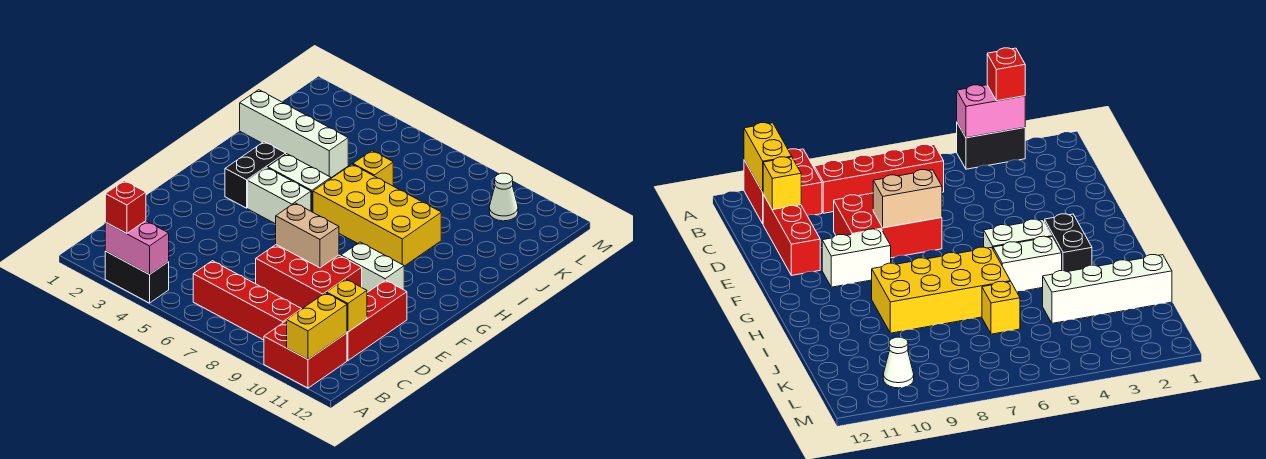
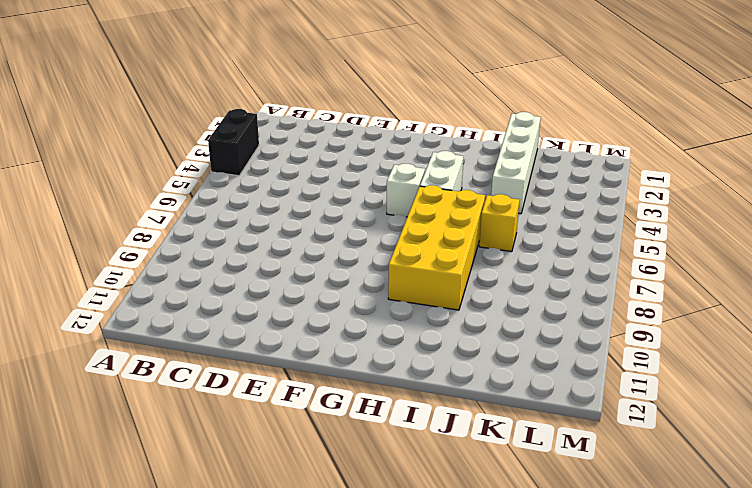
white brick G5 level 1 -> white brick G4:G5 level 1
none -> red brick A10:B11 level 1
none -> red brick B6:B9 level 1
none -> red brick C11:E11 level 1

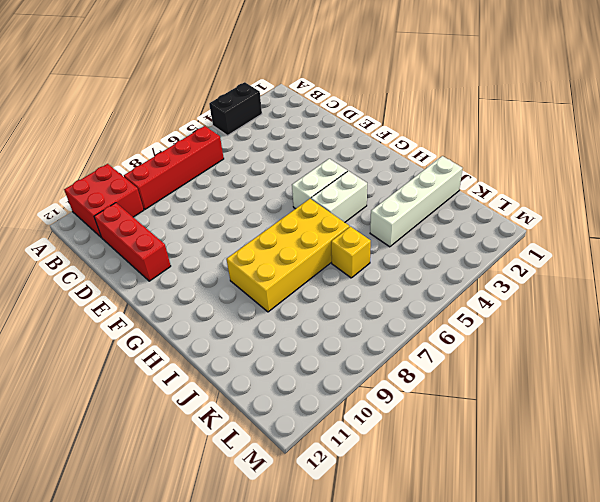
none -> red brick D7:E9 level 1
none -> white brick F9:F10 level 1
none -> black brick G3:H3 level 1

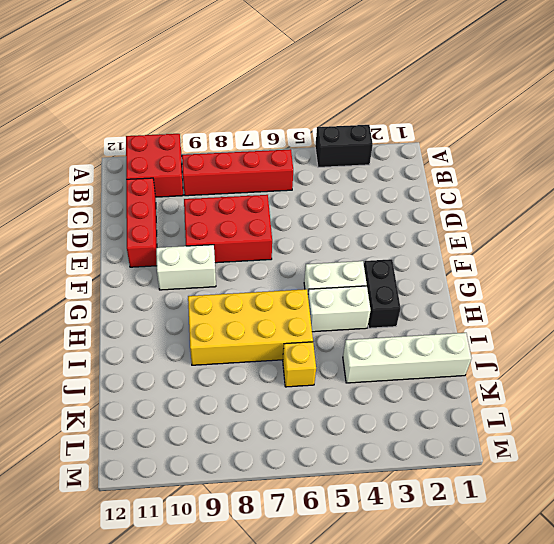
none -> white cone L10 level 1
none -> pink brick A3:A4 level 2
none -> yellow brick A11:B11 level 2

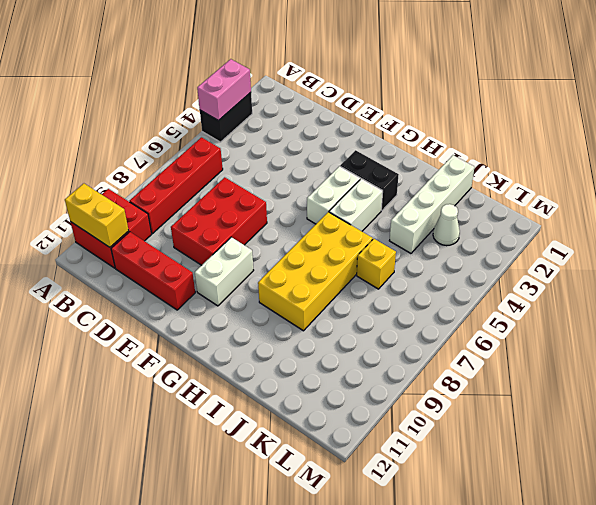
white cone K3 level 1 -> white cone L10 level 1
none -> yellow brick C11 level 2
none -> tan brick E7:E8 level 2
none -> red brick A3 level 3

